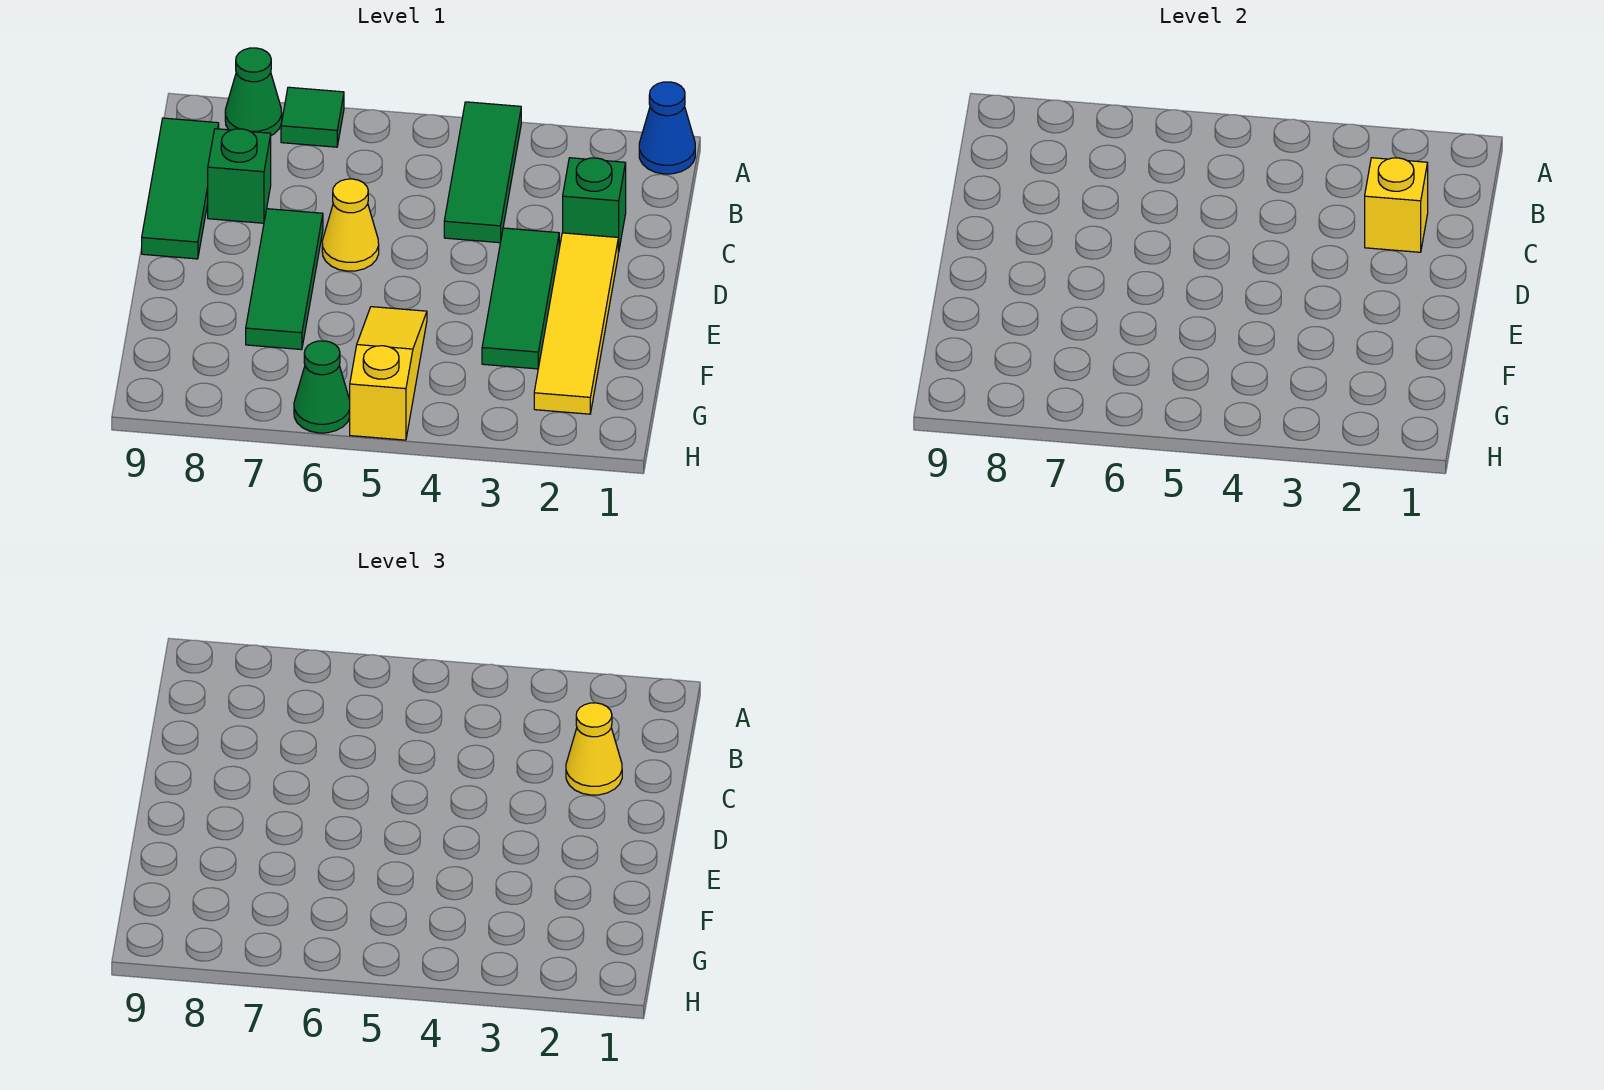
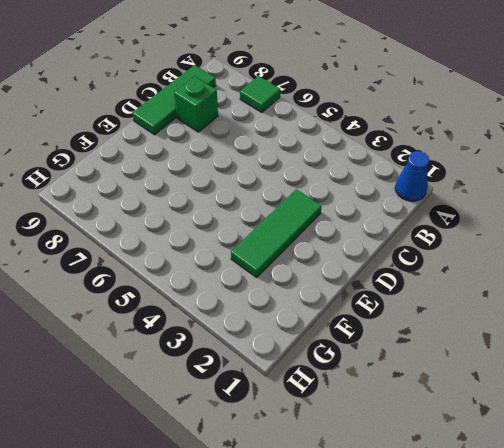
none -> green tile A4:C4 level 1
none -> green cone A8 level 1
none -> green brick C2 level 1

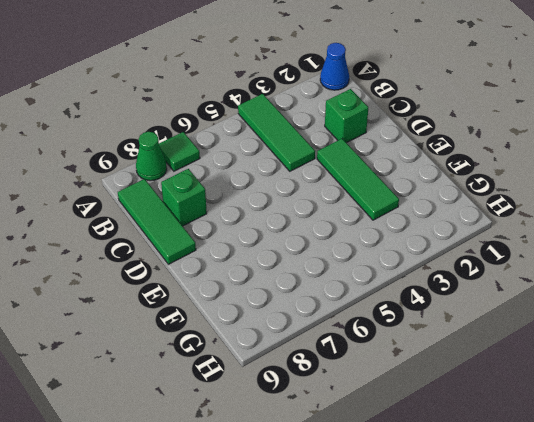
none -> yellow tile D2:G2 level 1
none -> yellow cone D6 level 1
none -> green tile D7:F7 level 1

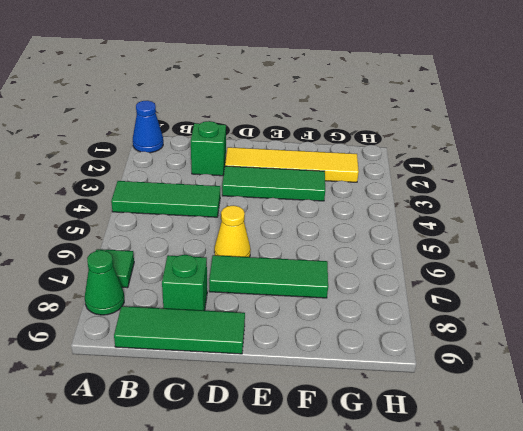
none -> yellow slope F5:H5 level 1 top H
none -> green cone H6 level 1
none -> yellow brick C2 level 2

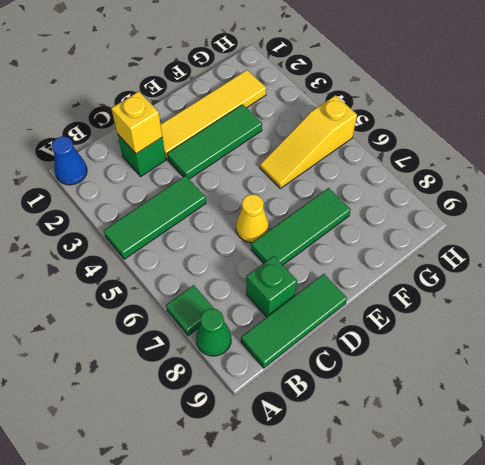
none -> green cone H6 level 1
none -> yellow cone C2 level 3

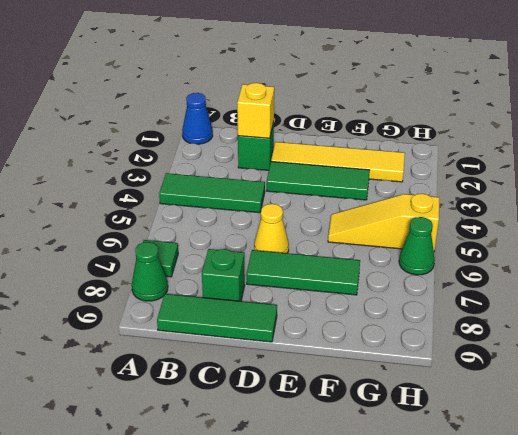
none -> yellow cone C2 level 3

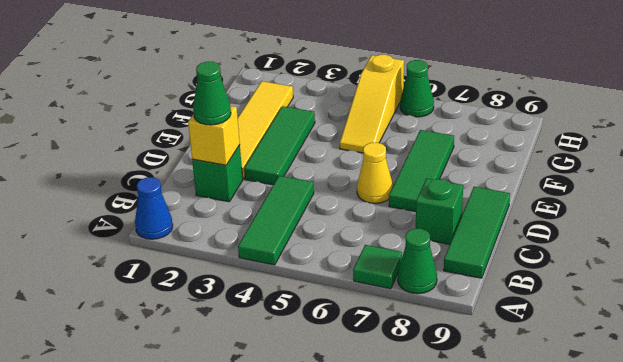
green cone C2 level 3 -> yellow cone C2 level 3

